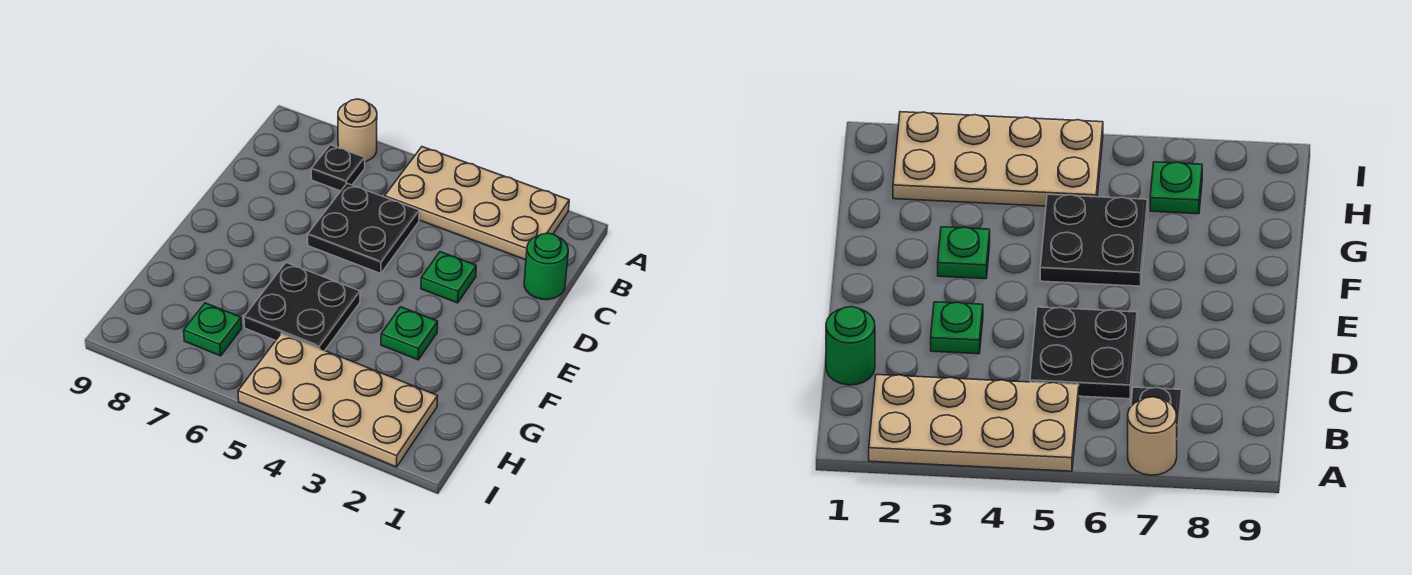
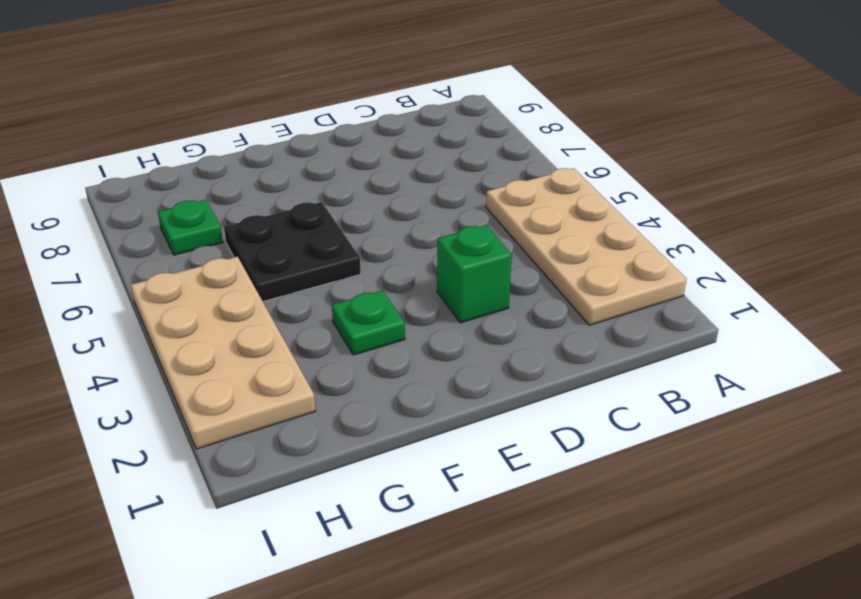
green brick D3 level 1 -> green plate D3 level 1
none -> tan round brick A7 level 1
none -> black plate B7 level 1

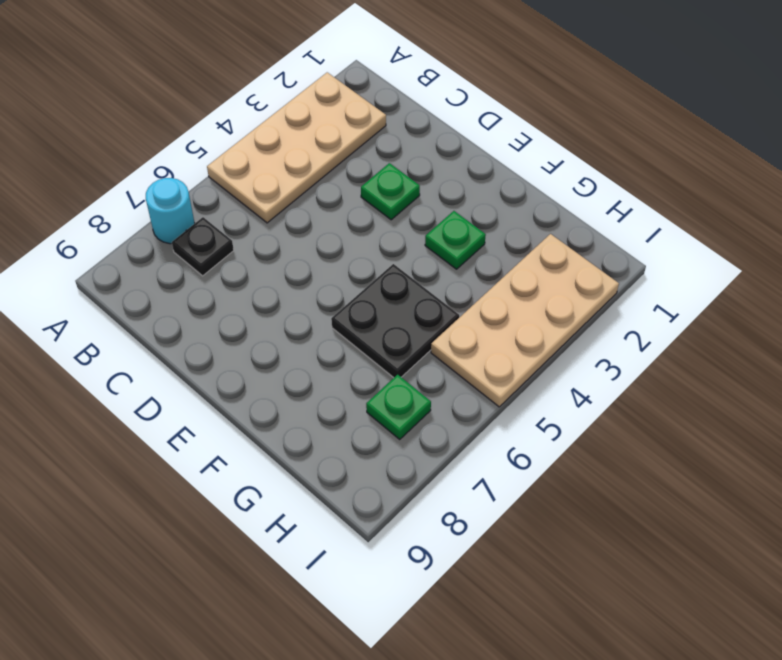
cyan round brick A7 level 1 -> tan round brick A7 level 1
none -> green round brick C1 level 1
none -> black plate C5:D6 level 1

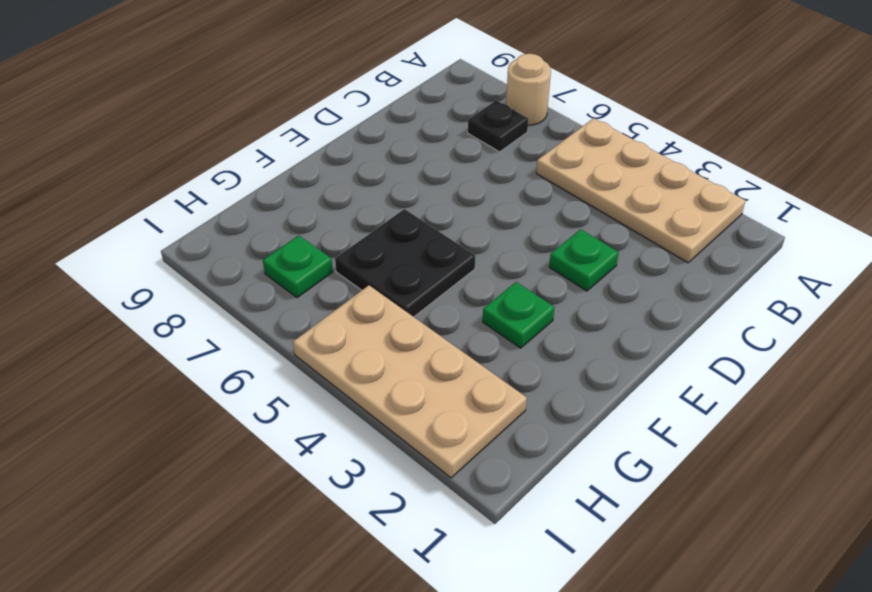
none -> green round brick C1 level 1
none -> black plate C5:D6 level 1

